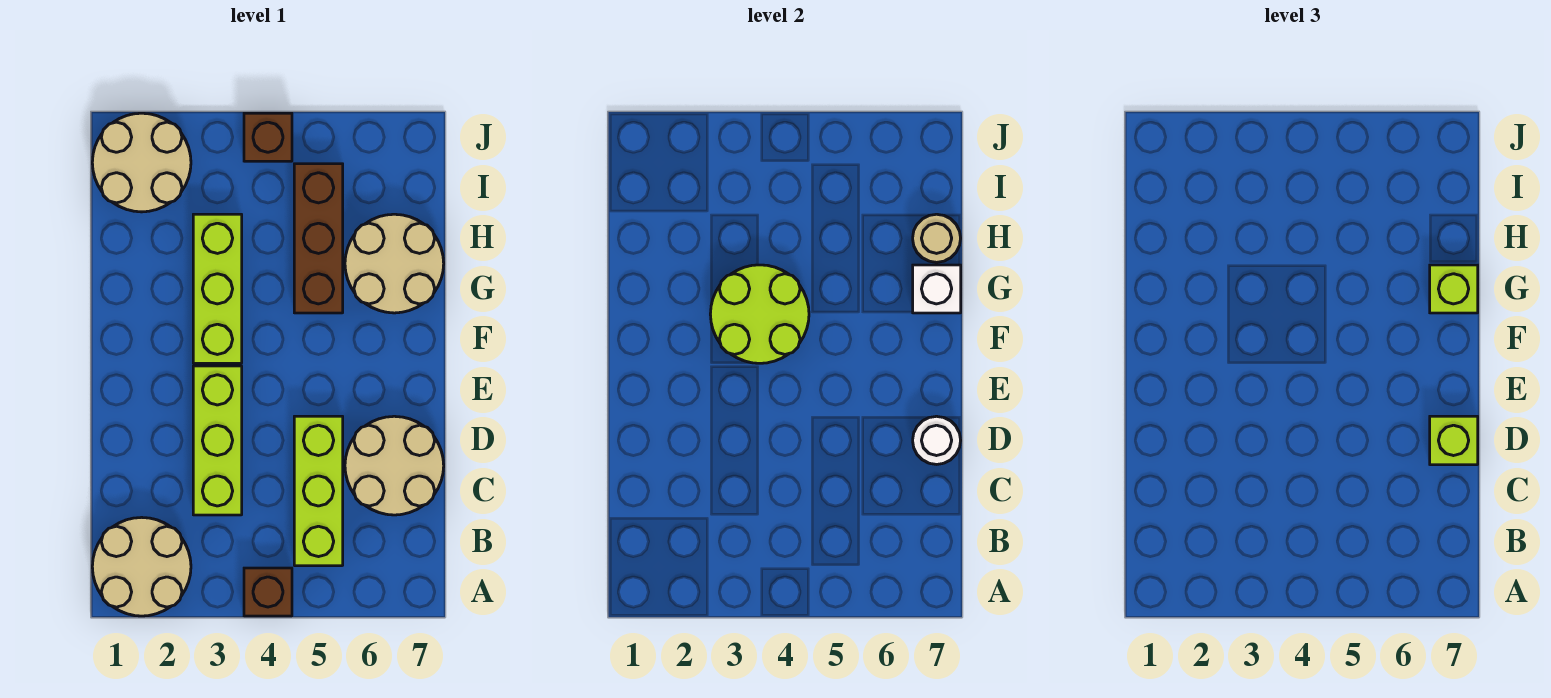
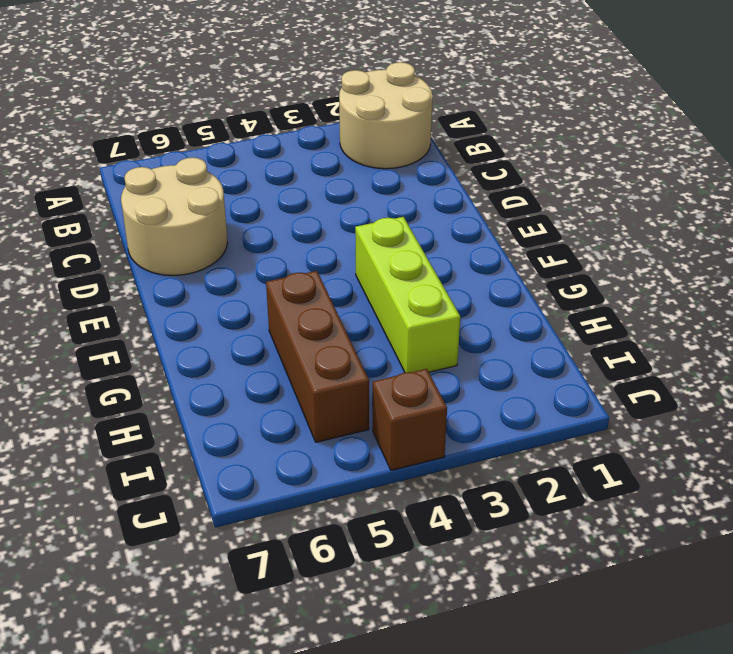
none -> brown brick A4 level 1
none -> lime brick B5:D5 level 1
none -> lime brick C3:E3 level 1

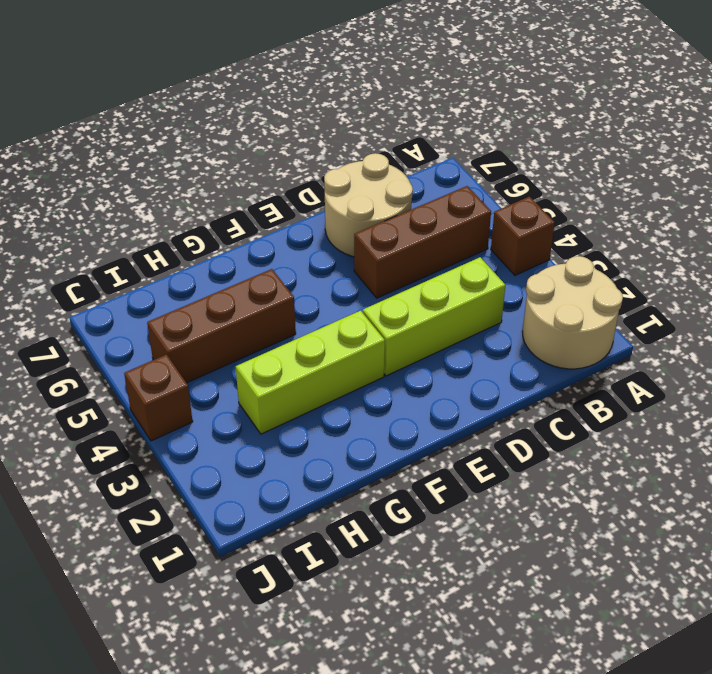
brown brick B5:D5 level 1 -> lime brick B5:D5 level 1
none -> tan round brick G6:H7 level 1
none -> tan round brick I1:J2 level 1
none -> white round brick D7 level 2

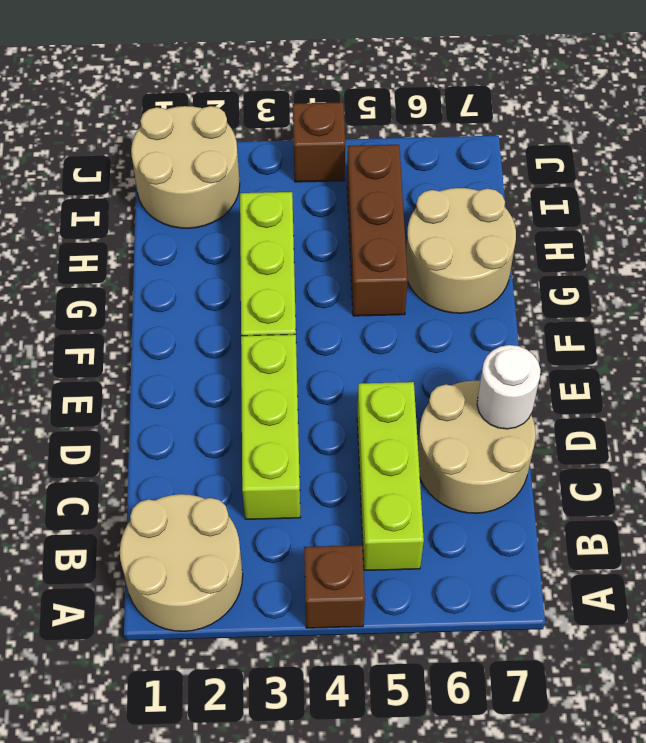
none -> lime round brick F3:G4 level 2
none -> white brick G7 level 2
none -> tan round brick H7 level 2

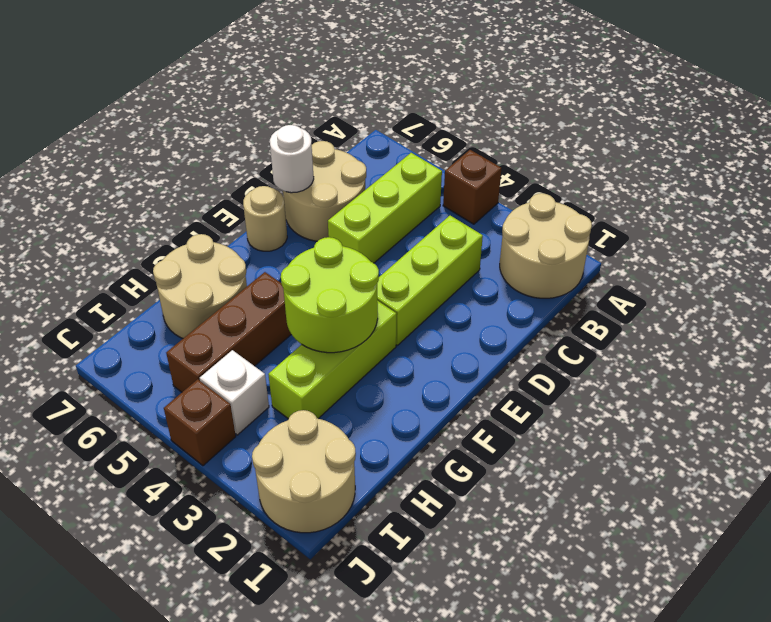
tan round brick E7 level 1 -> tan round brick H7 level 2
white brick I4 level 1 -> white brick G7 level 2
none -> lime brick D7 level 3
none -> lime brick G7 level 3

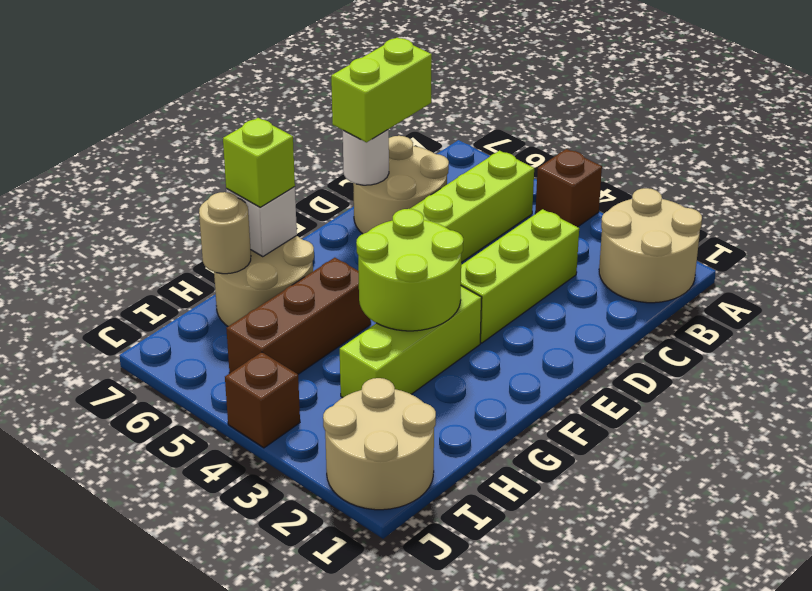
lime brick C7:D7 level 3 -> lime brick D7 level 3

